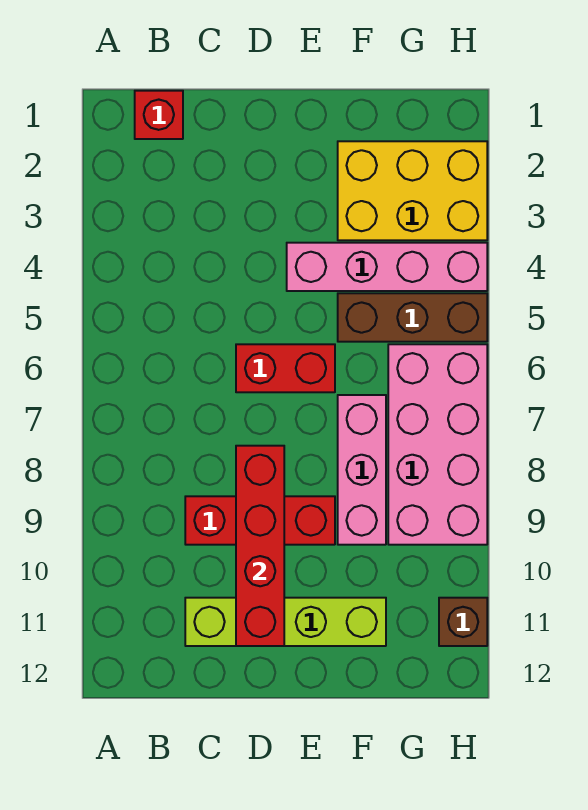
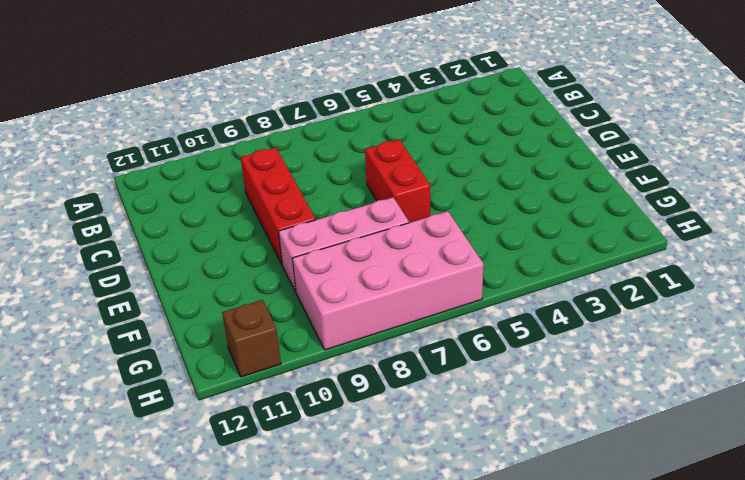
none -> red brick B1 level 1
none -> lime brick C11:F11 level 1

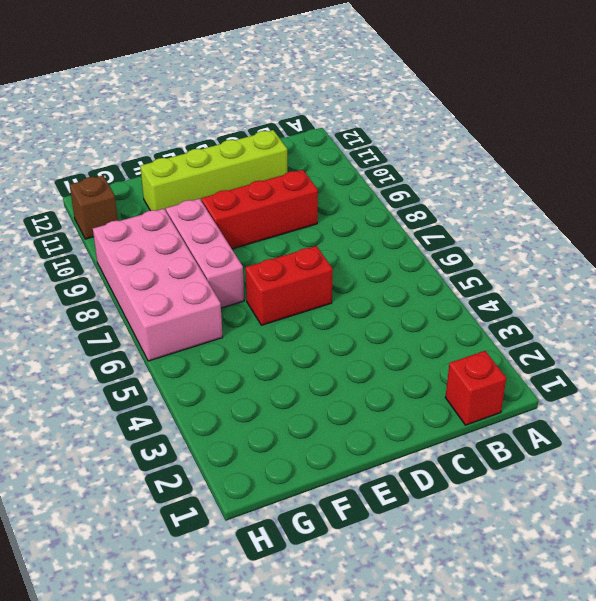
none -> pink brick E4:H4 level 1
none -> yellow brick F2:H3 level 1

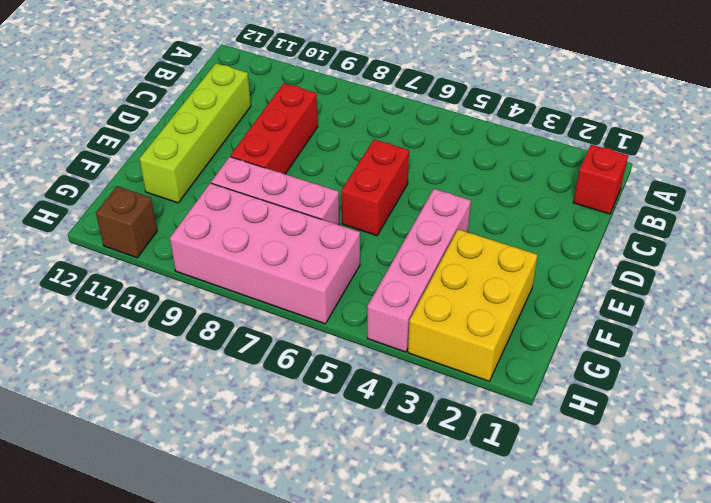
none -> brown brick F5:H5 level 1
none -> red brick D8:D11 level 2

